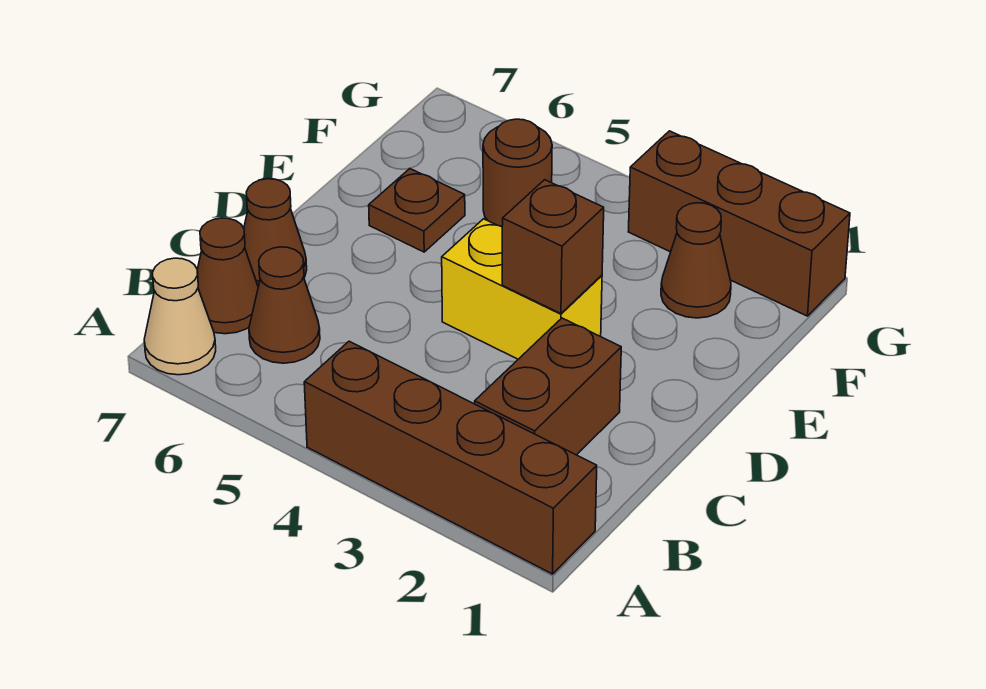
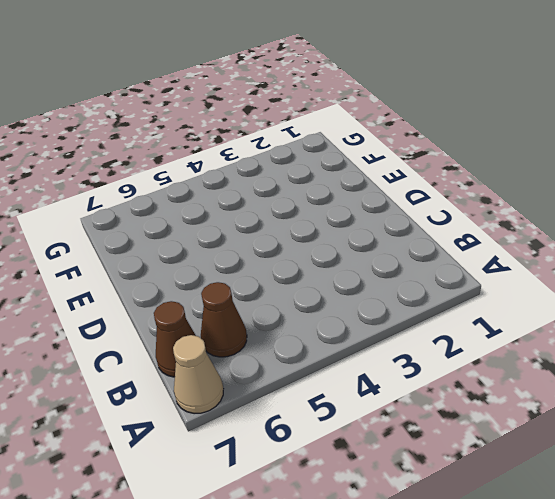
none -> brown brick A1:A4 level 1
none -> brown brick B2:C2 level 1
none -> brown cone C7 level 1

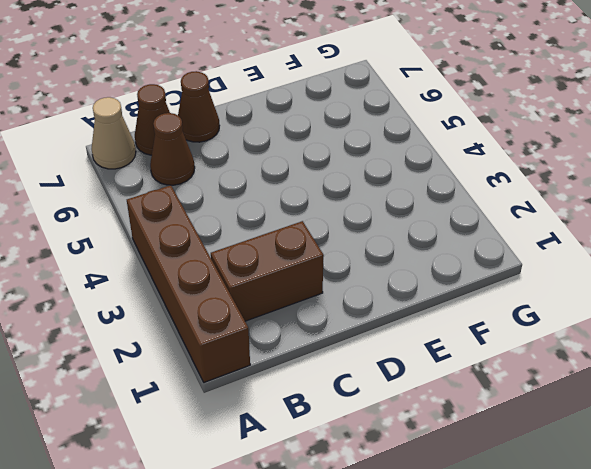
none -> yellow brick D3:D4 level 1
none -> brown plate E6 level 1
none -> brown cone F2 level 1

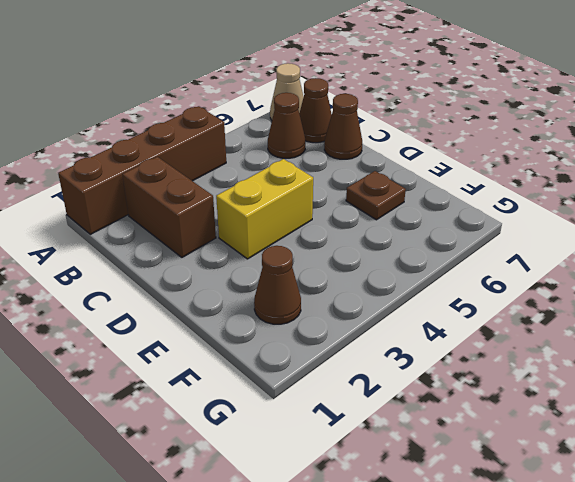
none -> brown round brick F5 level 1
none -> brown brick G1:G3 level 1
none -> brown brick D3 level 2

